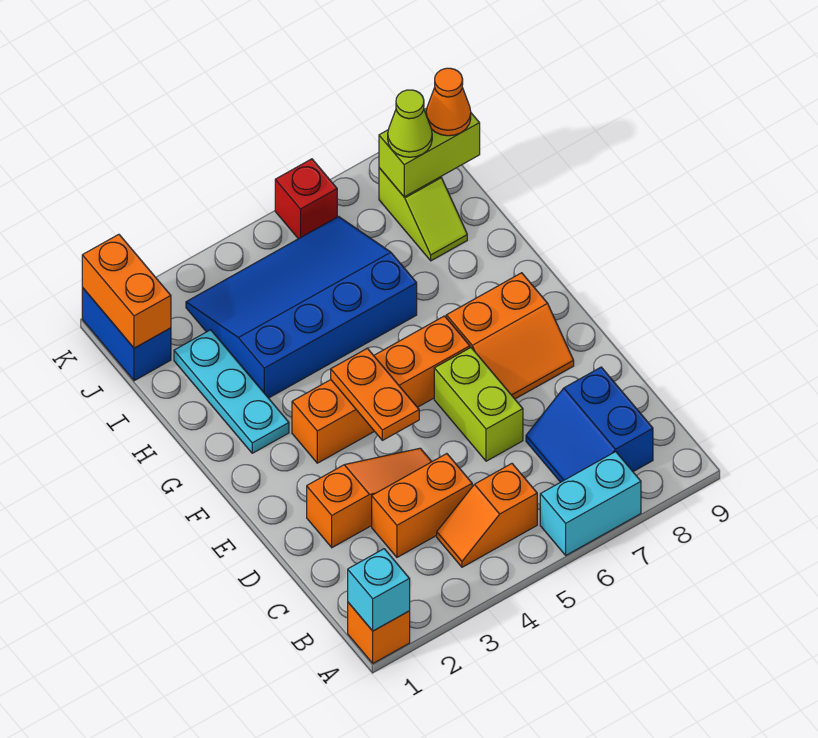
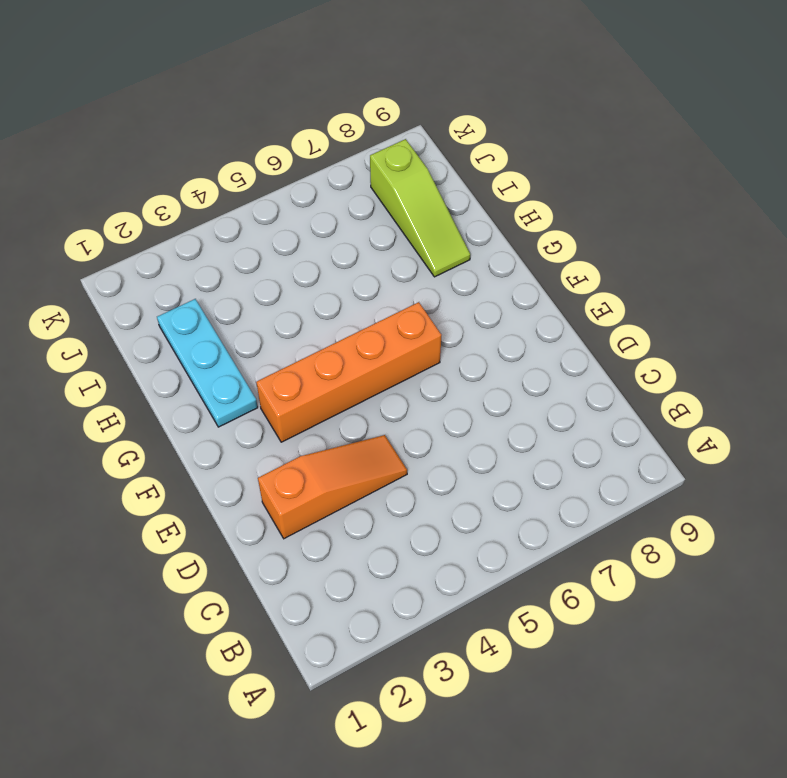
lime slope H8:J8 level 1 top J -> lime slope I8:J8 level 1 top J
none -> orange brick A1 level 1
none -> cyan brick A6:A7 level 1
none -> orange slope B4:B5 level 1 top 5

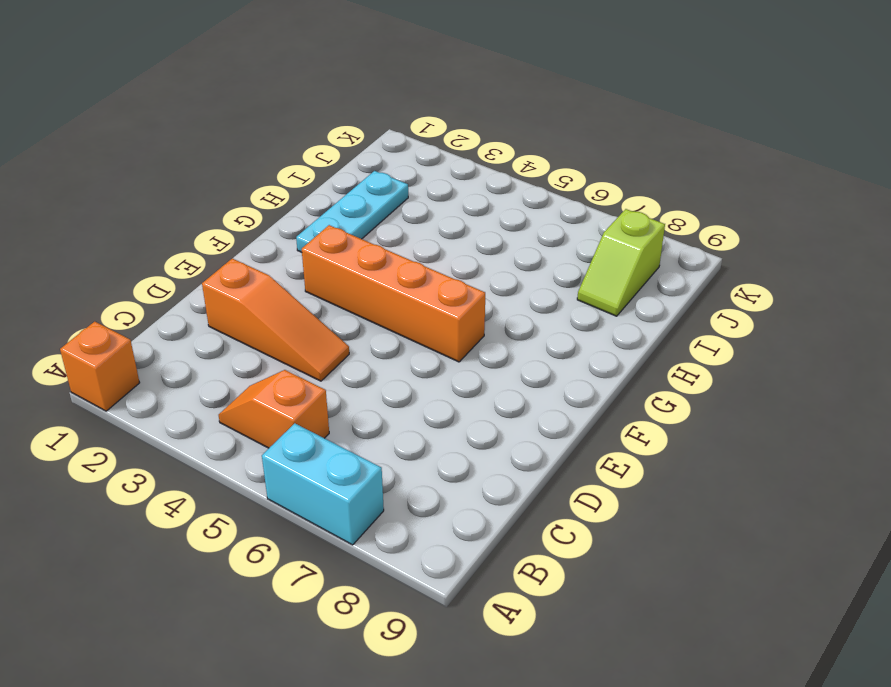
none -> blue slope B7:C8 level 1 top 8
none -> orange brick C3:C4 level 1
none -> lime brick D6:E6 level 1

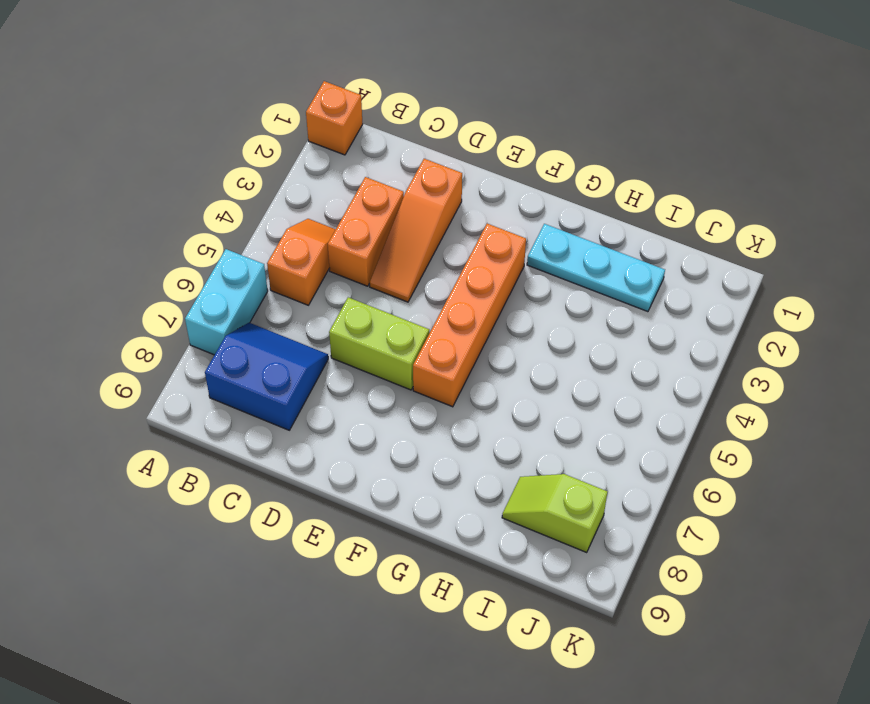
none -> orange slope E7:F8 level 1 top F
none -> blue slope H3:J6 level 1 top H
none -> blue brick J1:K1 level 1

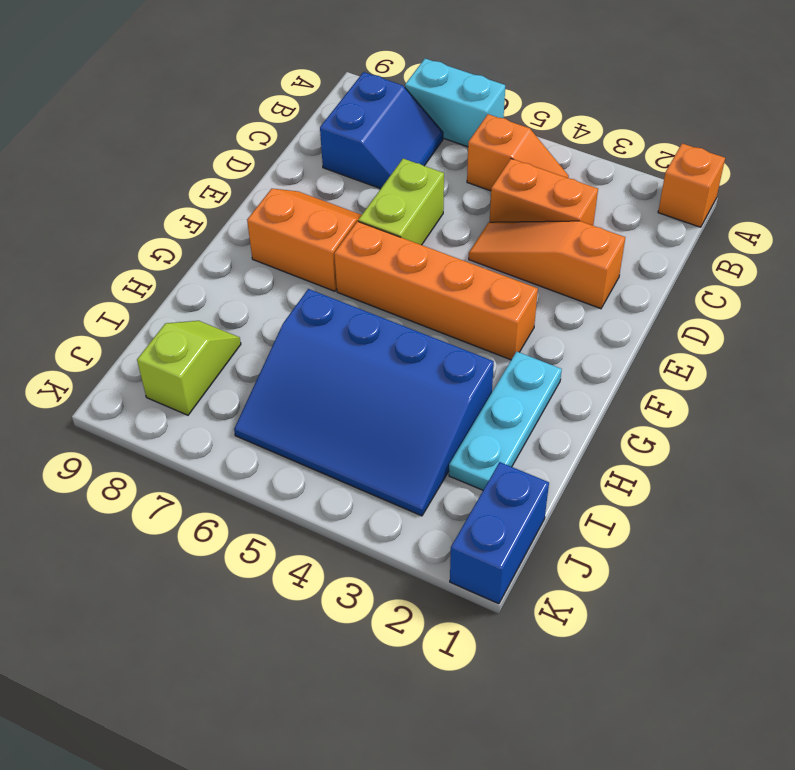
none -> red brick K6 level 1
none -> cyan brick A1 level 2
none -> orange plate E4:F4 level 2

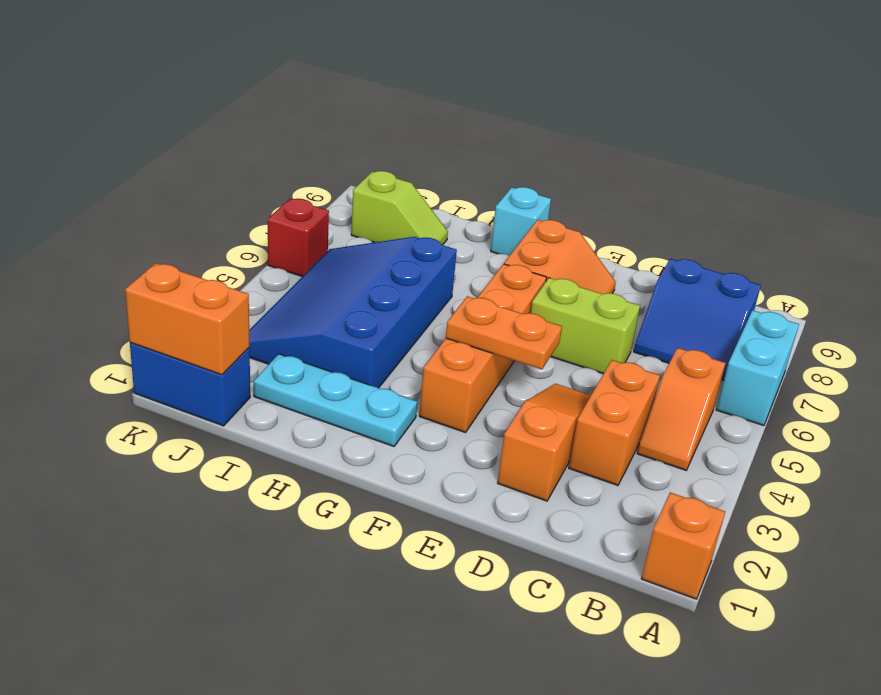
cyan brick G9 level 1 -> cyan brick A1 level 2
none -> lime brick J8:J9 level 2
none -> lime cone J8 level 3
none -> orange cone J9 level 3

